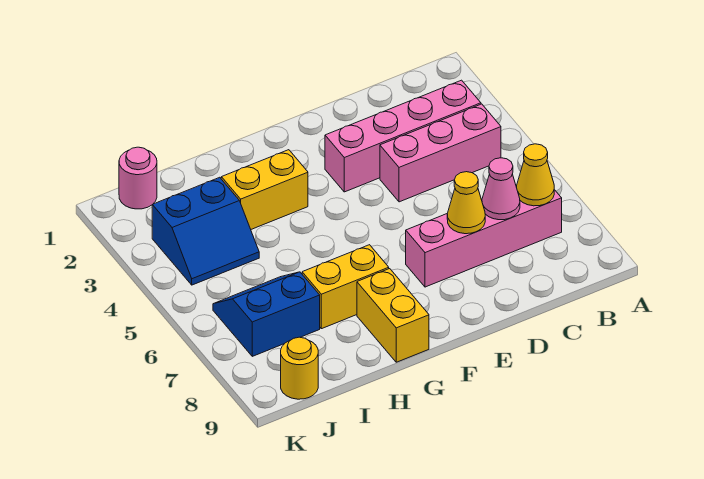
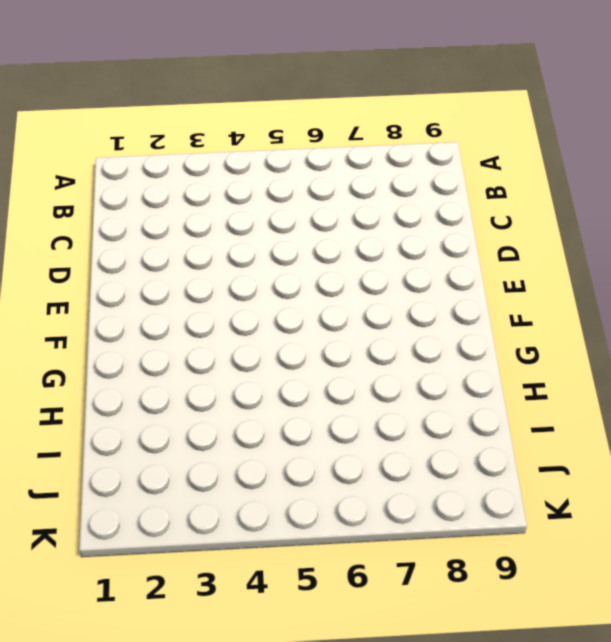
none -> pink brick B3:E3 level 1
none -> pink brick B4:D4 level 1
none -> pink brick B7:E7 level 1

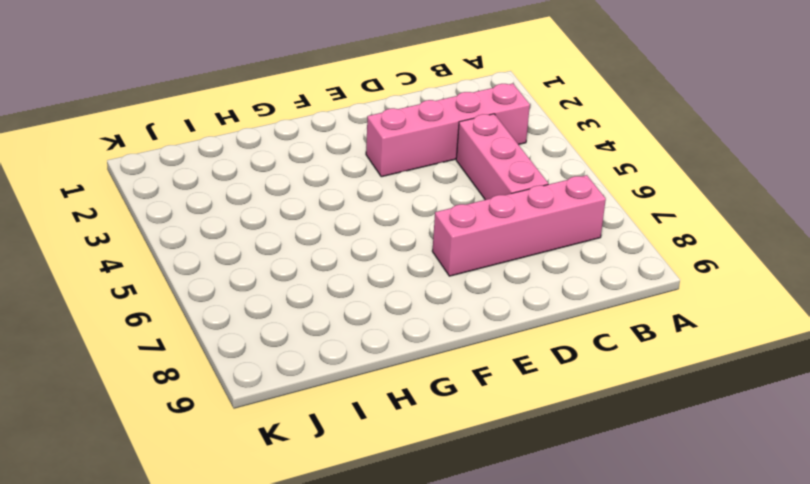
pink brick C4:C6 level 1 -> pink brick B4:D4 level 1
none -> yellow brick G3:H3 level 1
none -> yellow brick G7:H7 level 1
none -> yellow brick G8:G9 level 1

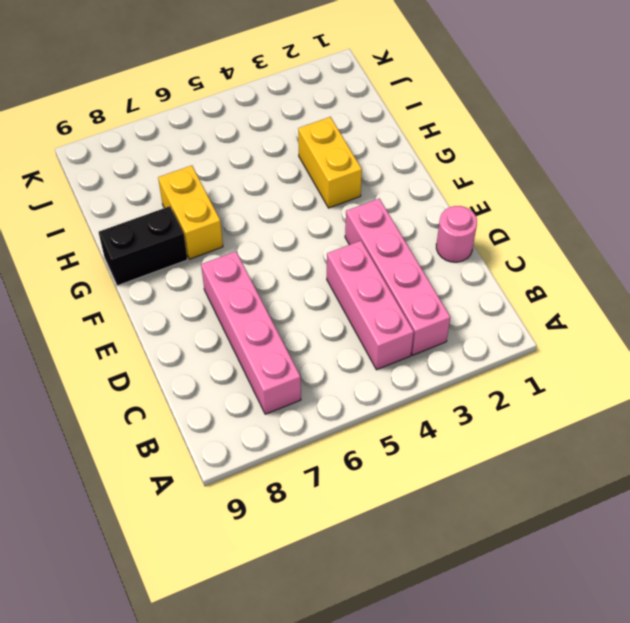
pink round brick D1 level 1 -> pink round brick J1 level 1
black brick G8:G9 level 1 -> yellow brick G8:G9 level 1
none -> blue slope I3:J4 level 1 top 3
none -> blue slope I6:J7 level 1 top 7
none -> yellow round brick J9 level 1

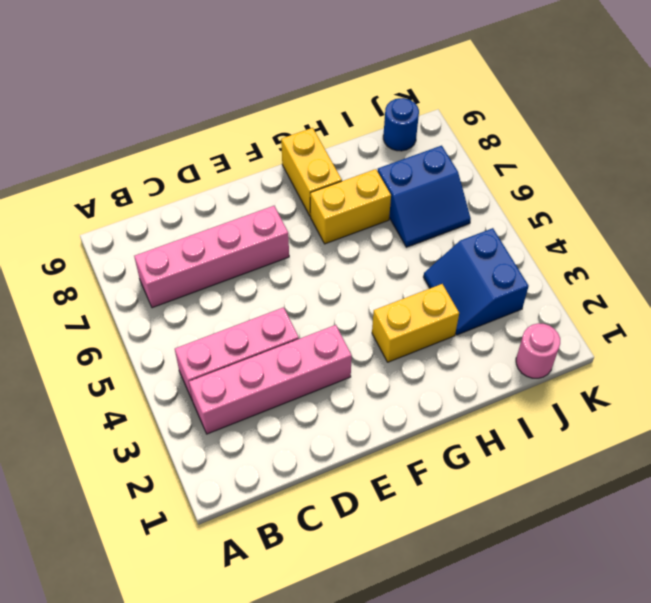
blue slope I3:J4 level 1 top J -> blue slope I3:J4 level 1 top 3
blue round brick J9 level 1 -> yellow round brick J9 level 1
none -> yellow cone B7 level 2
none -> pink cone C7 level 2
none -> yellow cone D7 level 2

